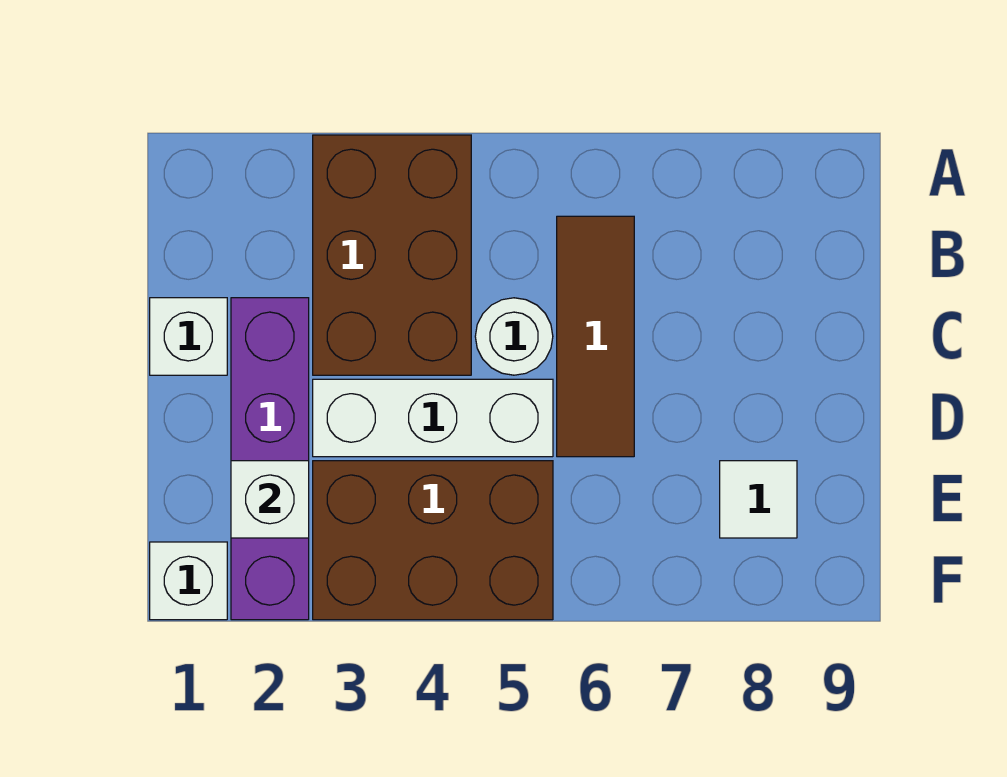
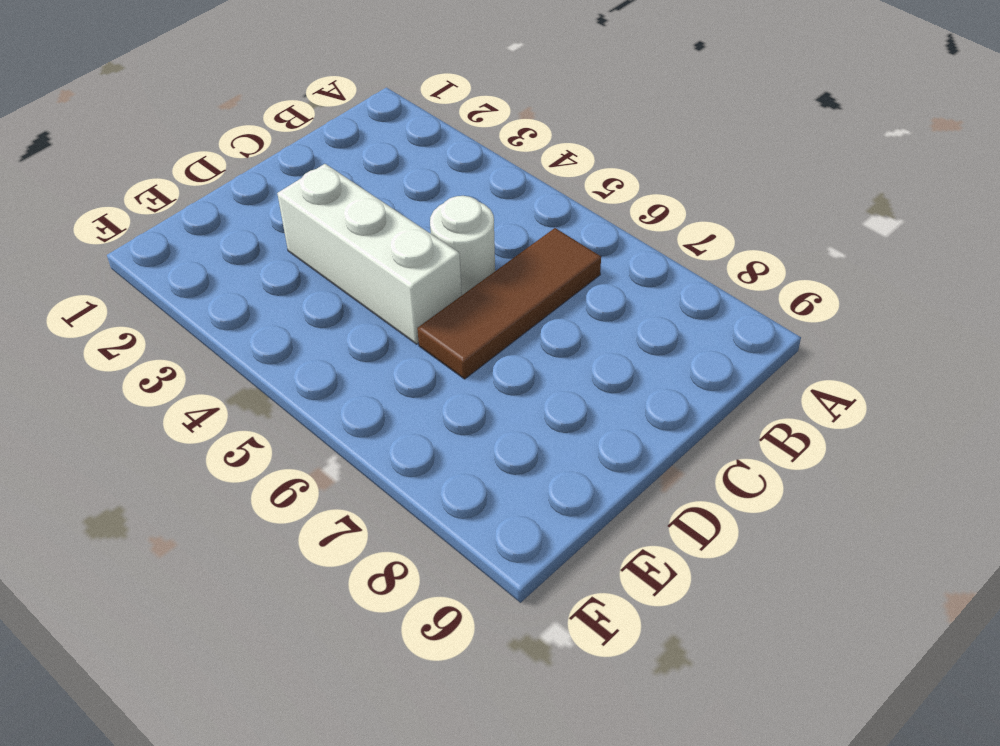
none -> brown brick A3:C4 level 1
none -> white brick C1 level 1

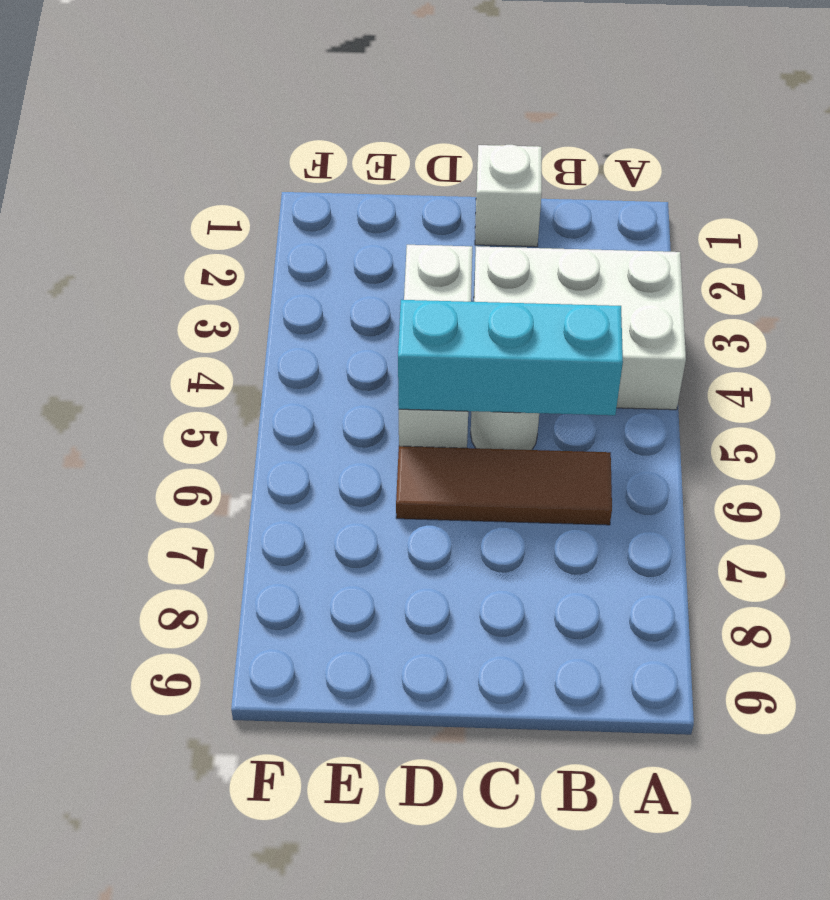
white brick A3:C4 level 1 -> brown brick A3:C4 level 1
cyan brick B5:D5 level 2 -> none
none -> purple brick C2:F2 level 1
none -> brown brick E3:F5 level 1

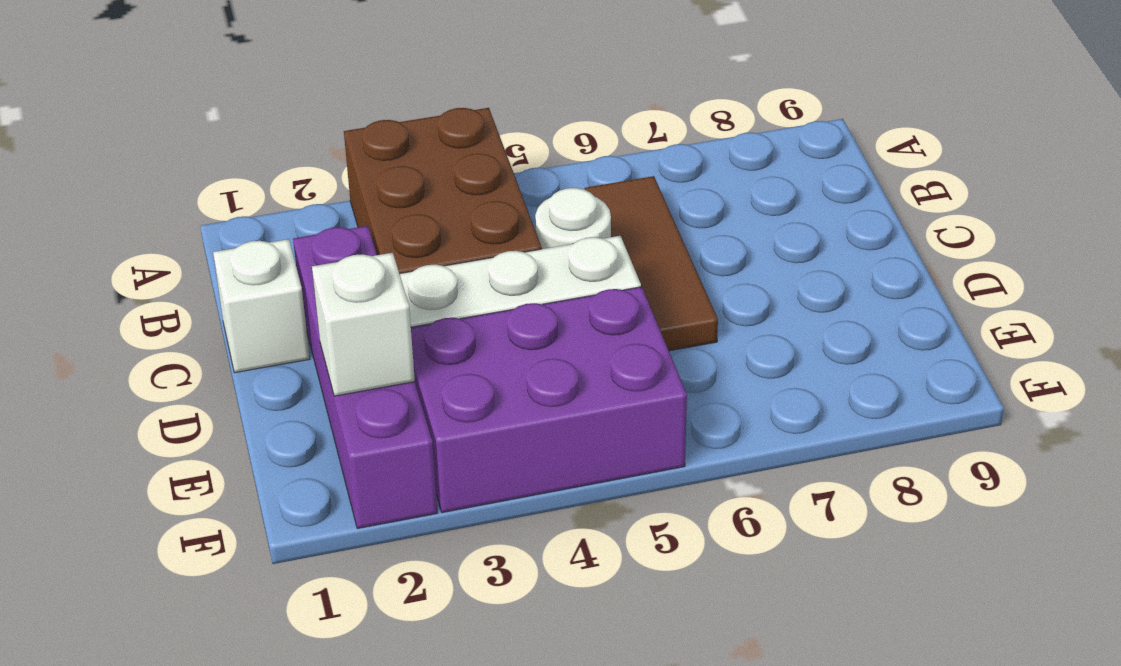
purple brick E3:F5 level 1 -> brown brick E3:F5 level 1
none -> white tile E8 level 1
none -> white brick F1 level 1

